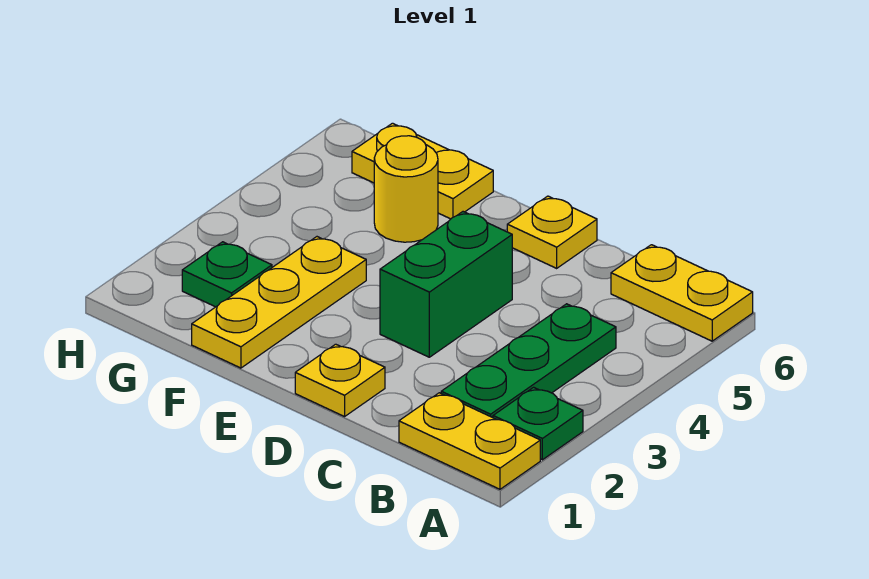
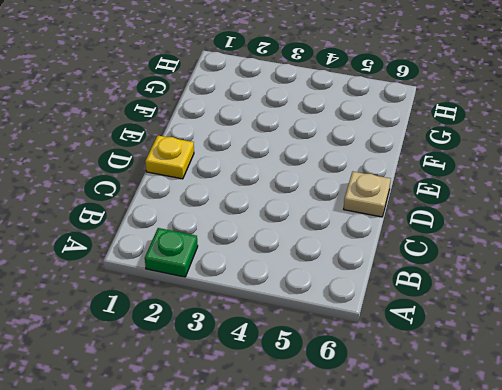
tan plate D6 level 1 -> yellow plate D6 level 1
none -> yellow plate A1:B1 level 1
none -> yellow plate A6:B6 level 1

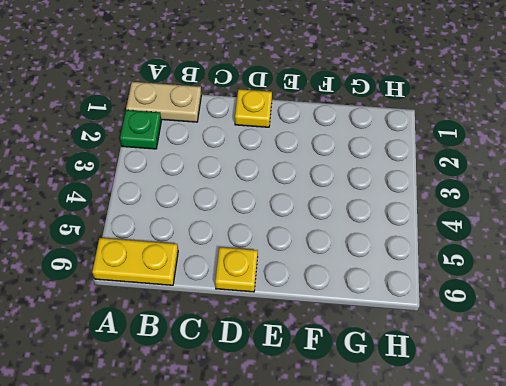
tan plate A1:B1 level 1 -> yellow plate A1:B1 level 1
none -> green plate B2:B4 level 1
none -> green brick D3:D4 level 1

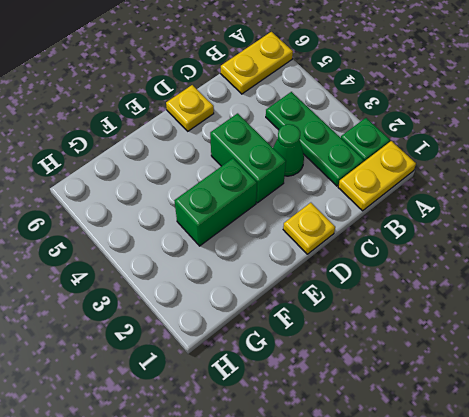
green cone C3 level 1 -> none
green brick E3:F3 level 1 -> yellow plate F1:F3 level 1
none -> yellow round brick F5 level 1
none -> yellow plate F6:G6 level 1

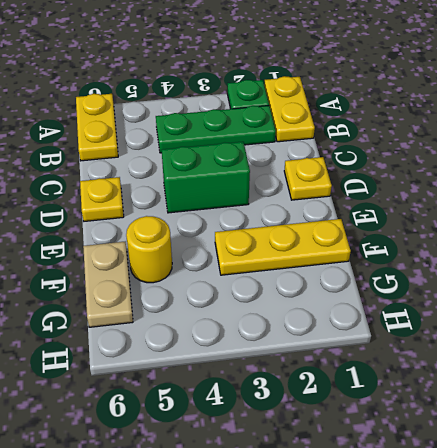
tan plate F6:G6 level 1 -> yellow plate F6:G6 level 1
none -> green plate G2 level 1

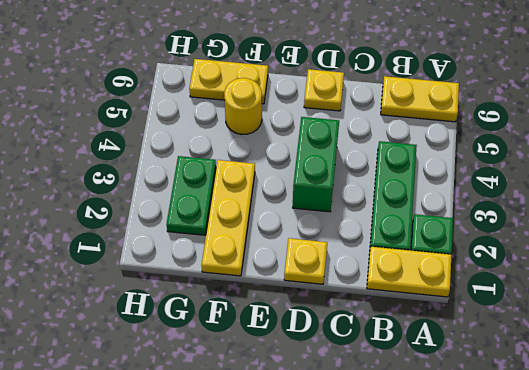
green plate G2:G3 level 1 -> green plate G2 level 1

